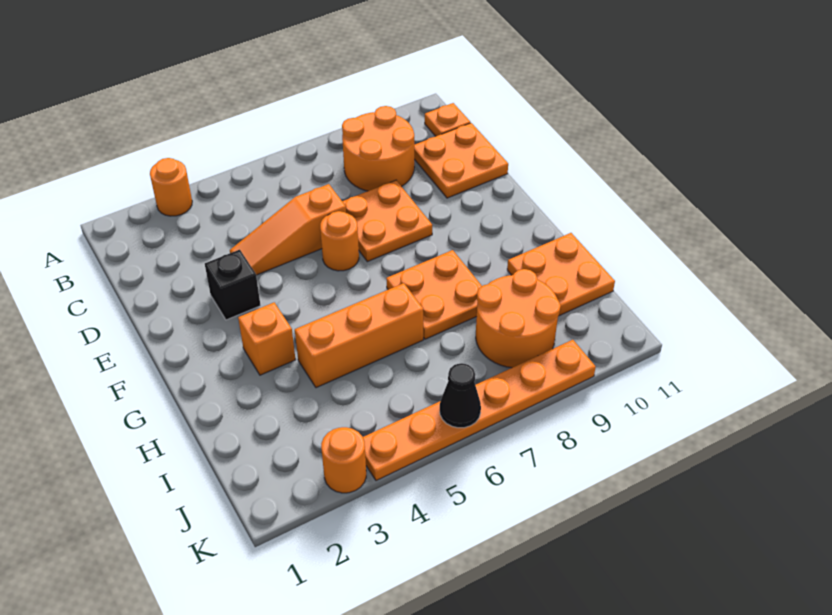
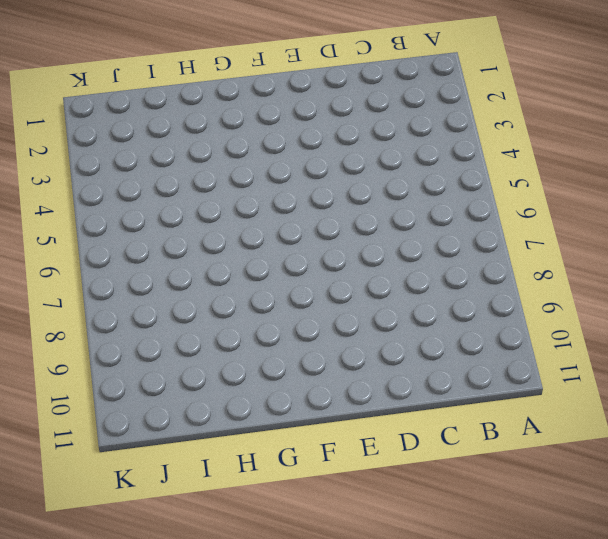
none -> orange round brick A3 level 1
none -> orange round brick B8:C9 level 1
none -> orange plate B11 level 1

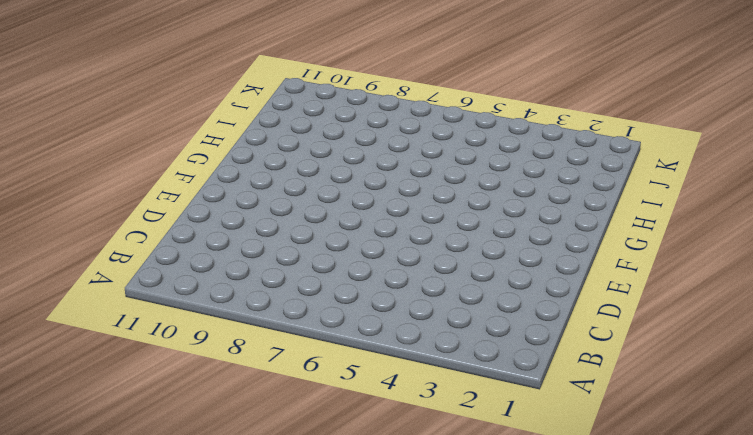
none -> orange round brick A3 level 1
none -> orange round brick B8:C9 level 1
none -> orange plate B11 level 1

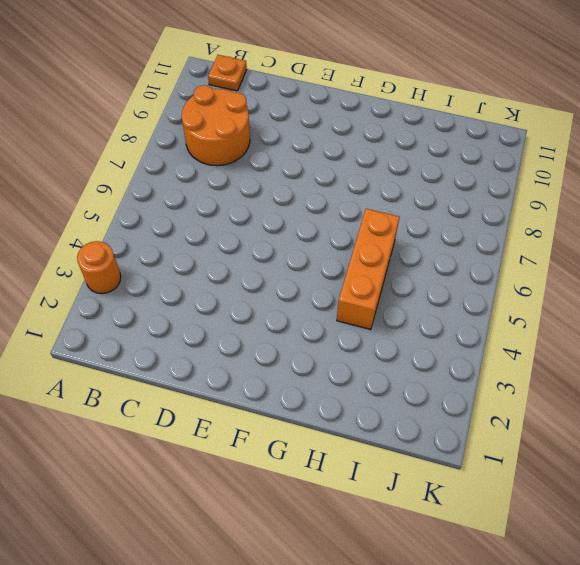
none -> orange plate C10:D11 level 1
none -> orange slope D4:D6 level 1 top 6
none -> orange plate D7:E8 level 1

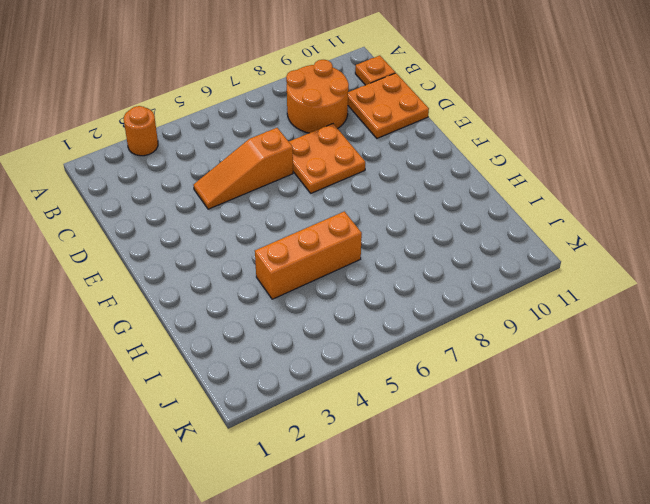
none -> black brick E3 level 1
none -> orange round brick E6 level 1
none -> orange brick G3 level 1

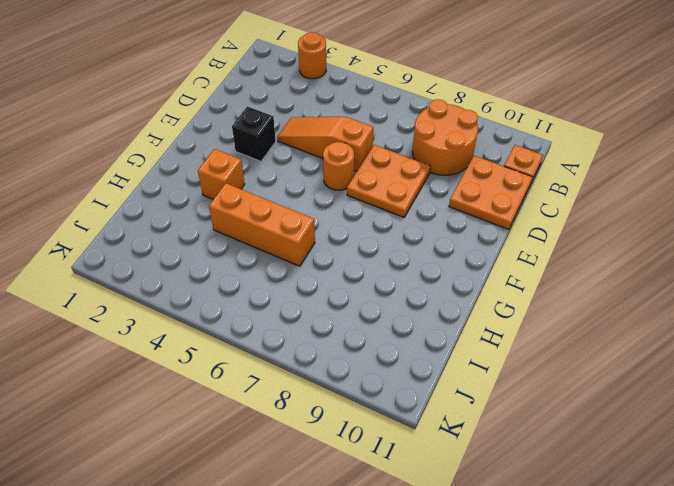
none -> orange plate G7:H8 level 1
none -> orange plate H10:I11 level 1
none -> orange round brick I8:J9 level 1

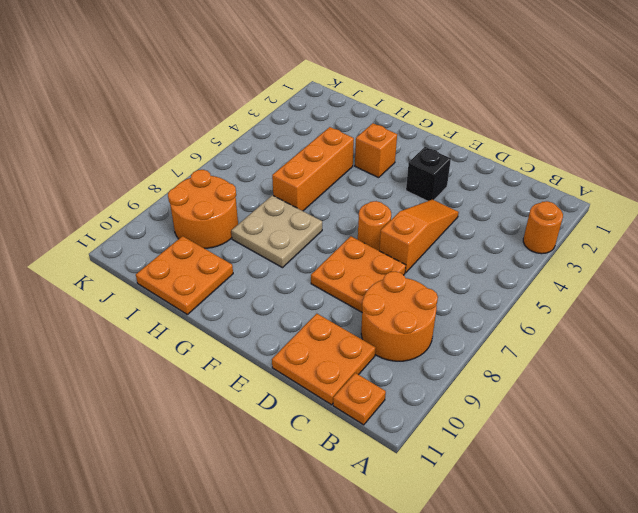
tan plate G7:H8 level 1 -> orange plate G7:H8 level 1
none -> orange round brick K3 level 1
none -> orange plate K4:K9 level 1
none -> black cone K6 level 2

